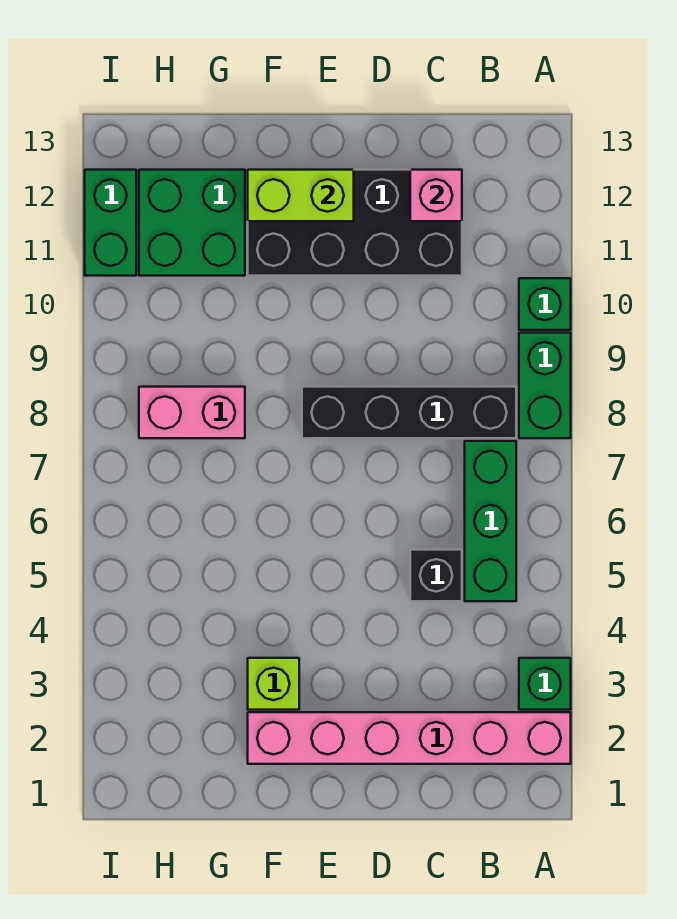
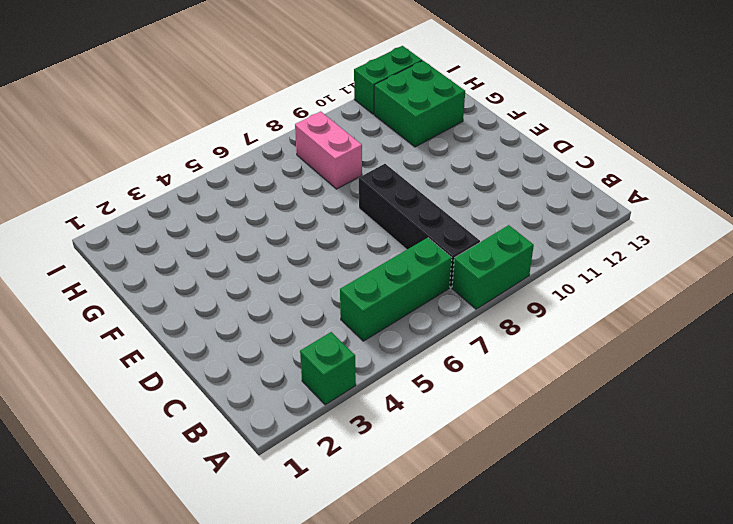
none -> pink brick A2:F2 level 1
none -> green brick A10 level 1
none -> black brick C5 level 1

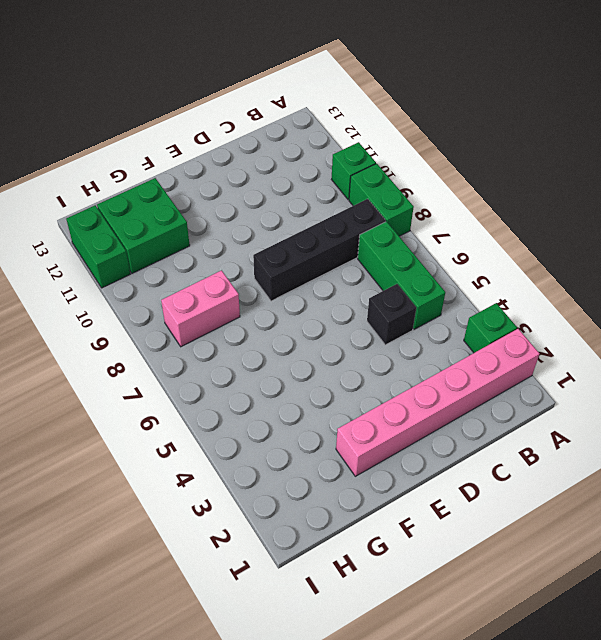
none -> black brick C11:F12 level 1
none -> lime brick F3 level 1
none -> pink brick C12 level 2

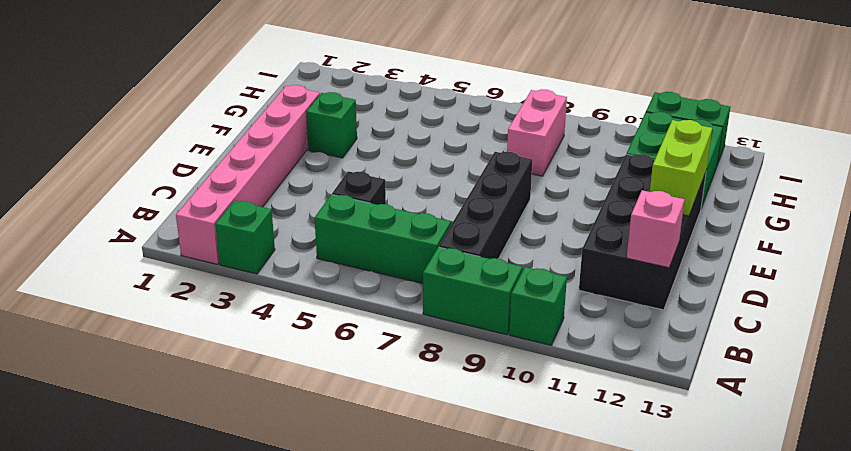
green brick F3 level 1 -> lime brick F3 level 1

